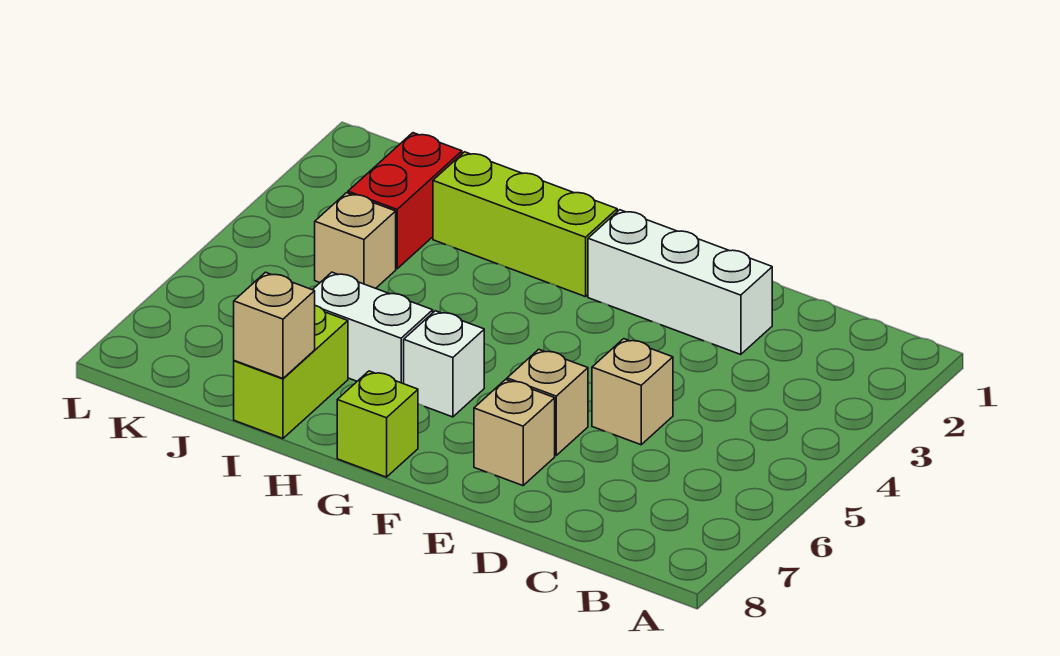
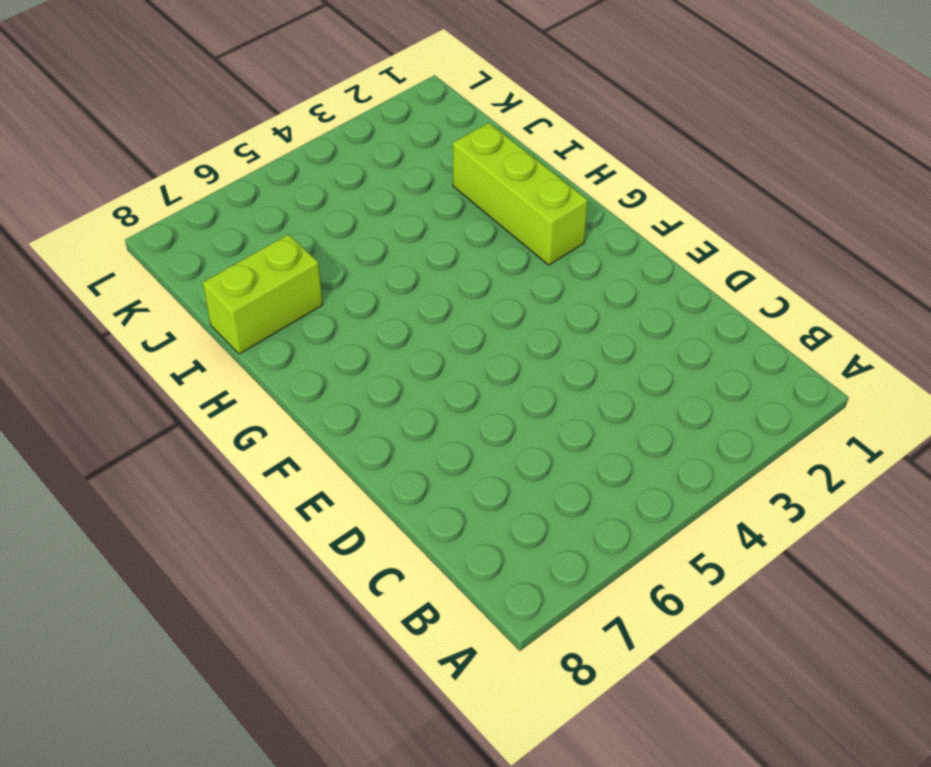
none -> white brick D2:F2 level 1
none -> tan brick D5 level 1
none -> tan brick E6 level 1

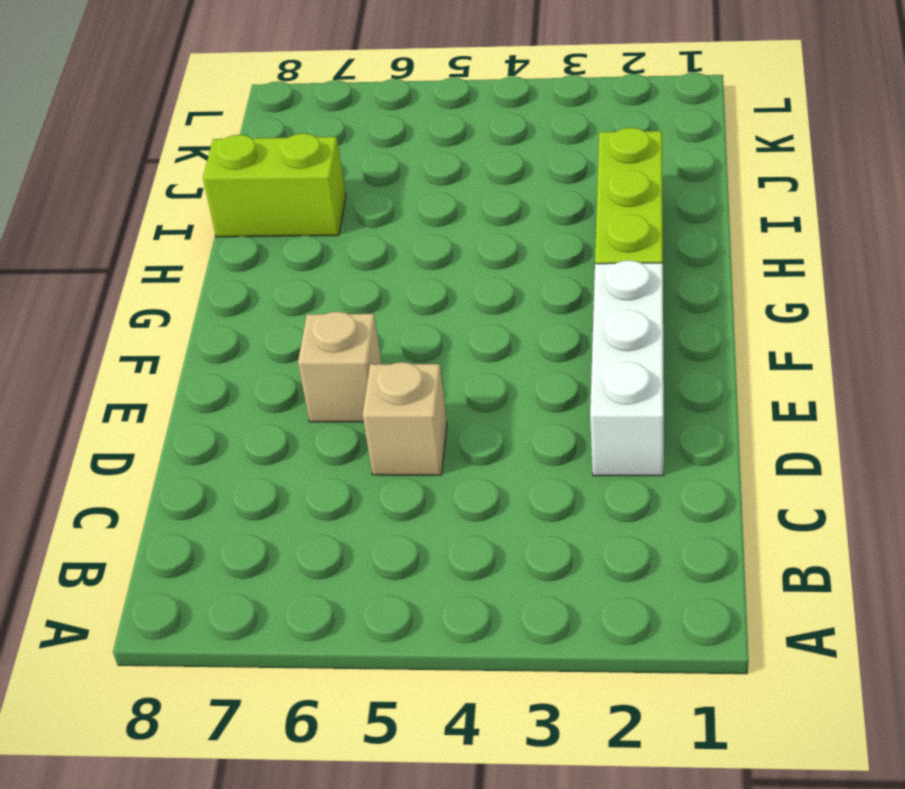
none -> tan brick E7 level 1
none -> white brick G6 level 1
none -> lime brick G8 level 1

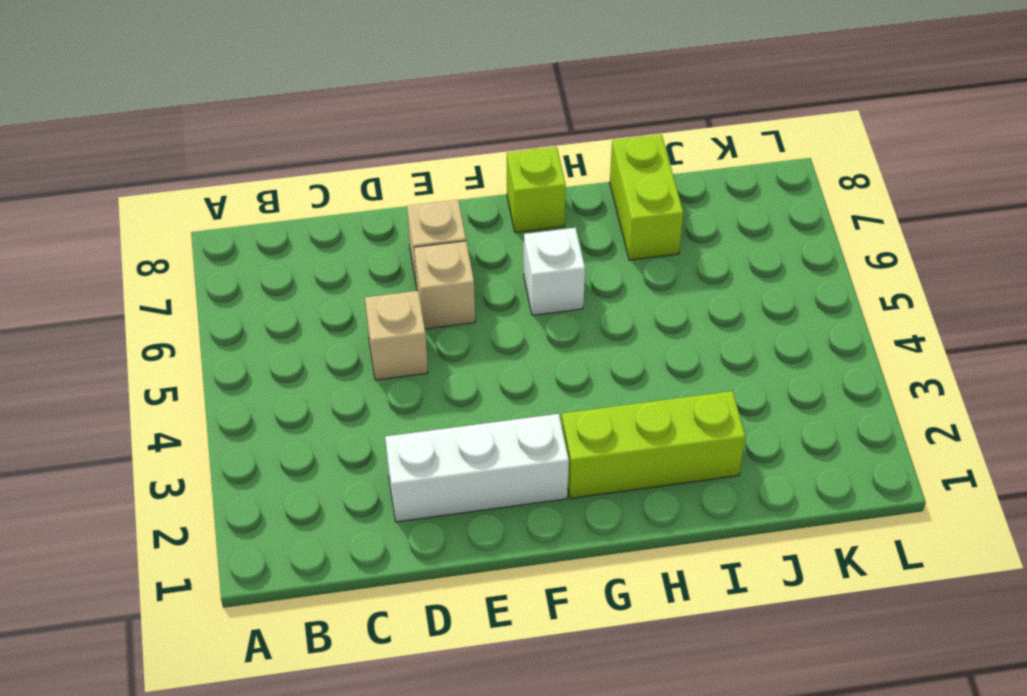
none -> white brick H6:I6 level 1
none -> red brick J2:J3 level 1
none -> tan brick J4 level 1

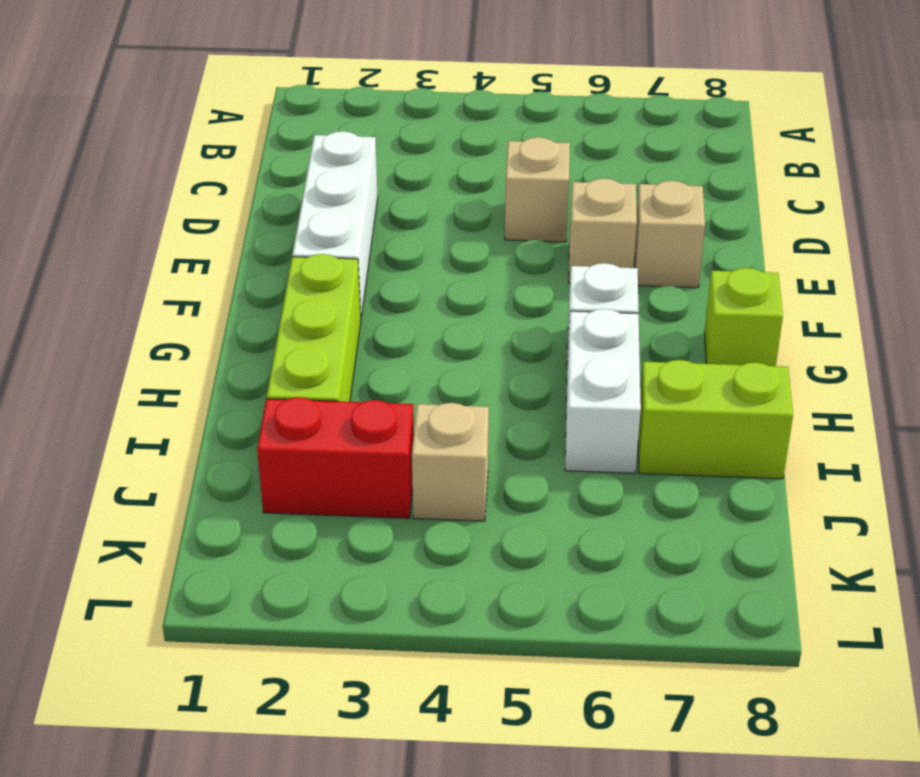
none -> tan brick I8 level 2

